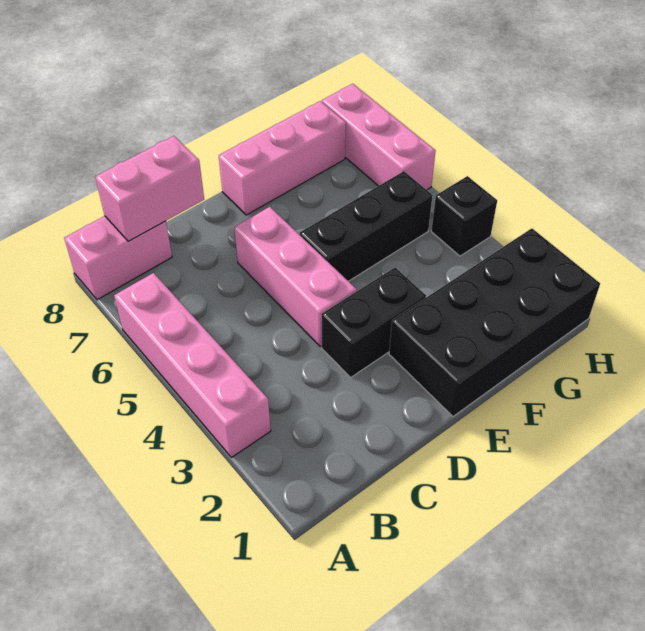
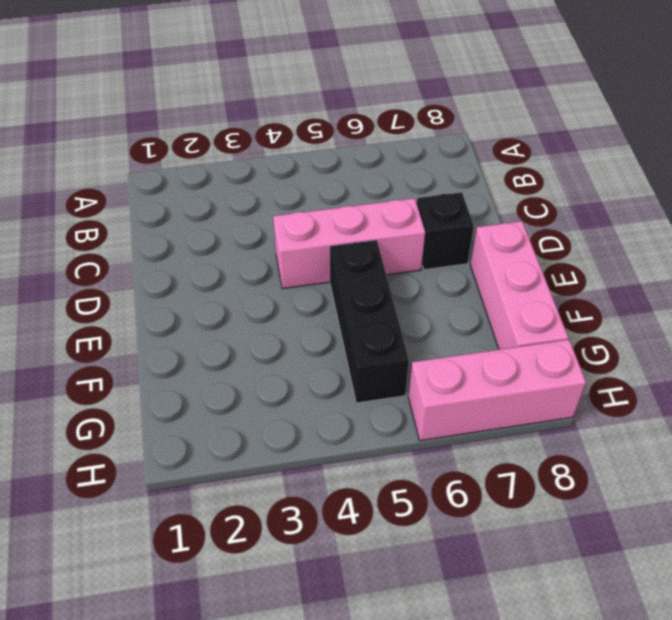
black brick D7 level 1 -> black brick H4 level 1
none -> pink brick A3:A6 level 1
none -> pink brick A8:B8 level 1

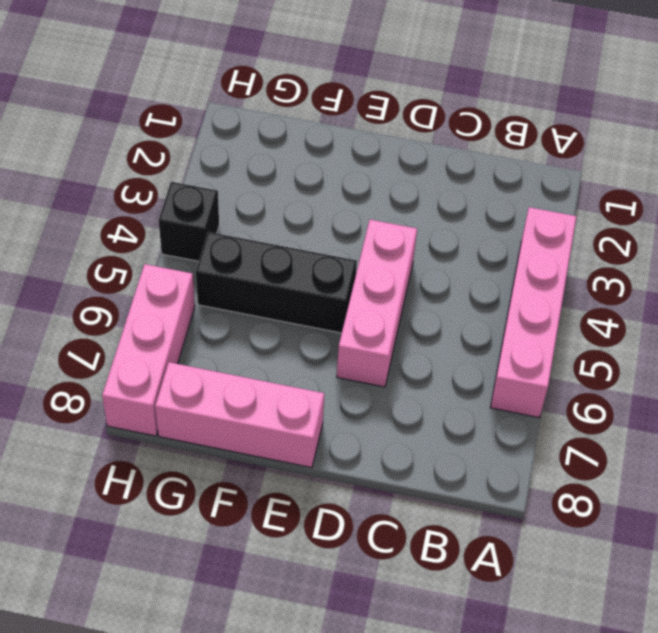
none -> pink brick A8:B8 level 1
none -> black brick D3:E3 level 1

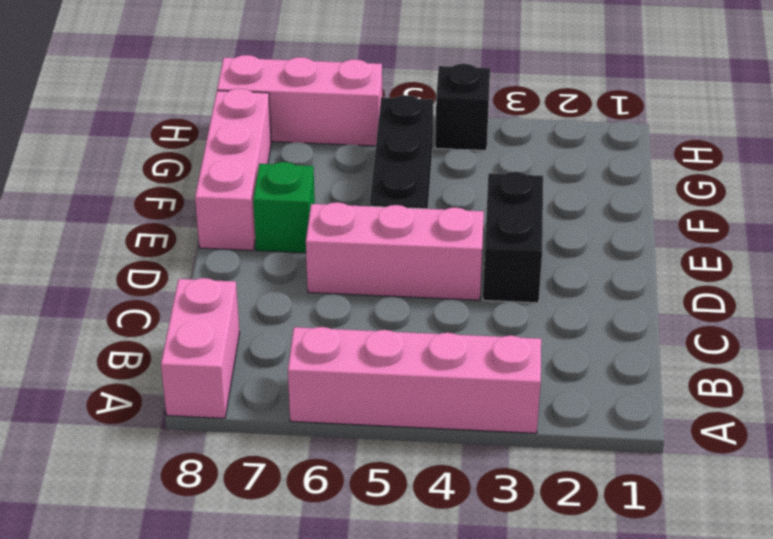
green brick E7 level 1 -> none
none -> black brick E1:H2 level 1
none -> pink brick B8:C8 level 2

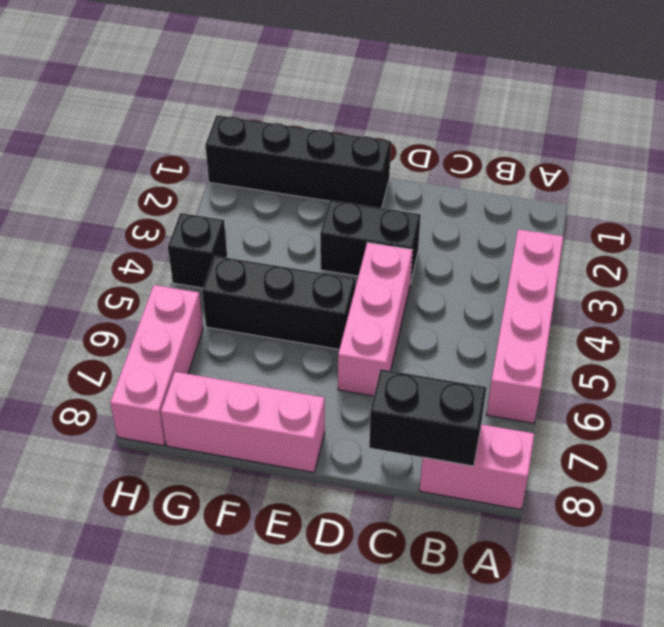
black brick B8:C8 level 2 -> pink brick B8:C8 level 2
black brick E1:H1 level 1 -> black brick E1:H2 level 1

